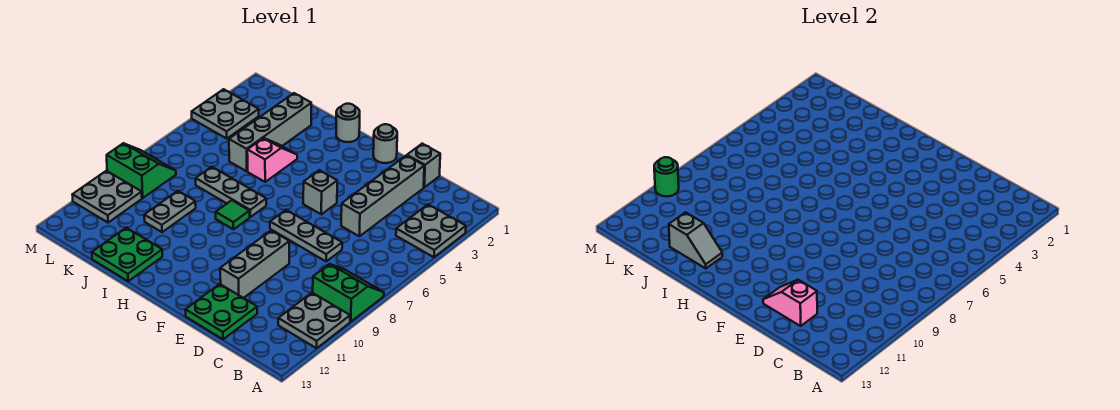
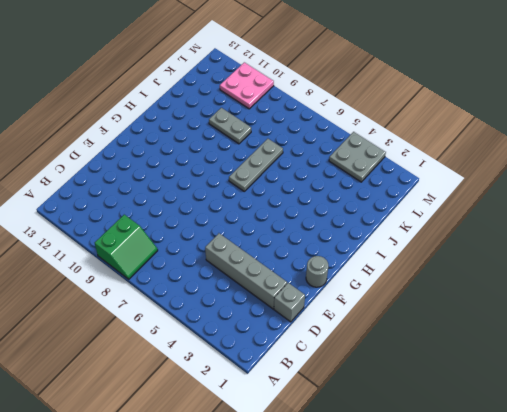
pink plate L10:M11 level 1 -> grey plate L10:M11 level 1
none -> grey plate A3:B4 level 1
none -> grey plate A10:B11 level 1
none -> grey plate D7:F7 level 1

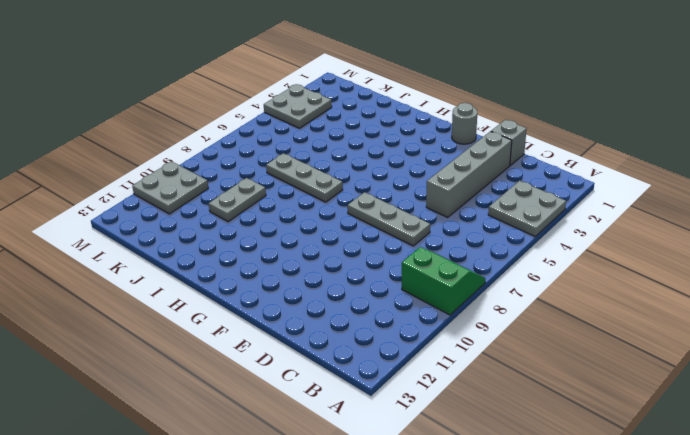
none -> grey plate A10:B11 level 1
none -> green plate D12:E13 level 1
none -> grey brick E9:E11 level 1

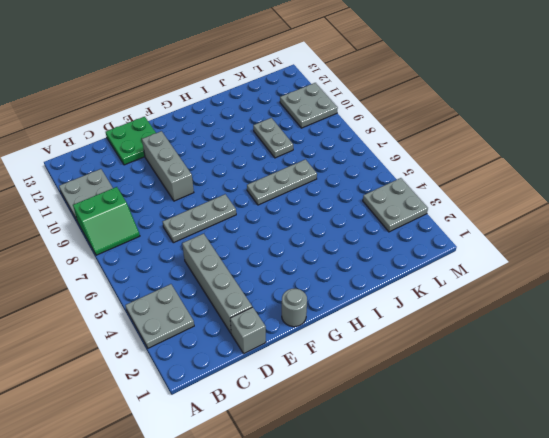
none -> grey brick F5 level 1
none -> grey round brick H1 level 1
none -> green tile H8 level 1

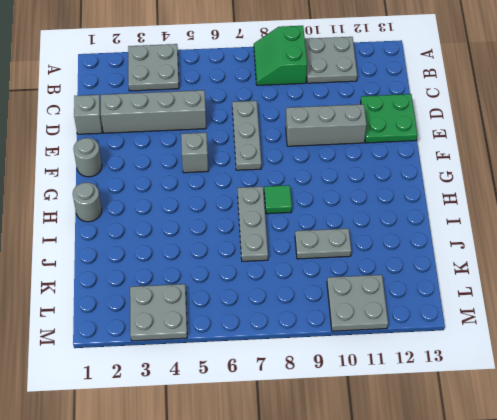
none -> pink slope I4:I5 level 1 top 5
none -> green plate I12:J13 level 1
none -> grey brick J2:J5 level 1

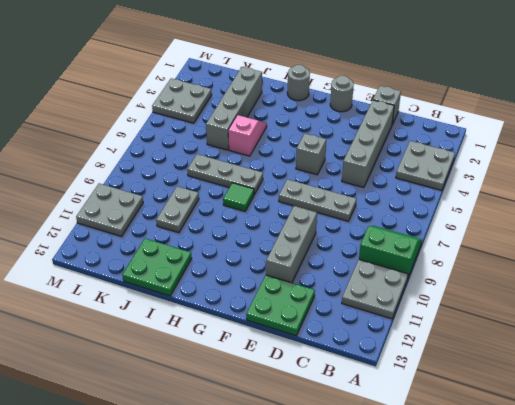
none -> green slope L8:M9 level 1 top 9
none -> pink slope D12:E12 level 2 top D
none -> grey slope I12:J12 level 2 top J

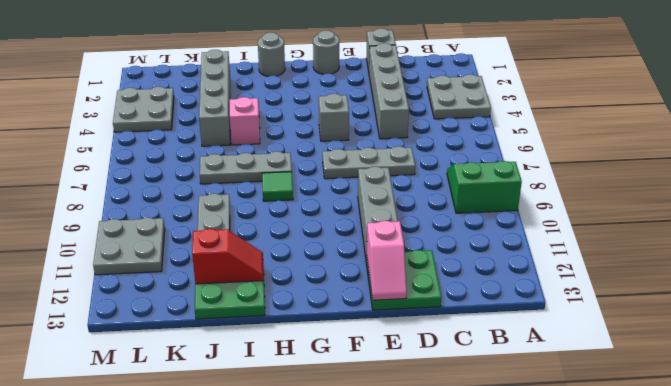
pink slope E12:E13 level 2 top 12 -> pink slope D12:E12 level 2 top D
red slope I12:J12 level 2 top J -> grey slope I12:J12 level 2 top J
none -> grey plate A10:B11 level 1
none -> green slope L8:M9 level 1 top 9
none -> green round brick M10 level 2

